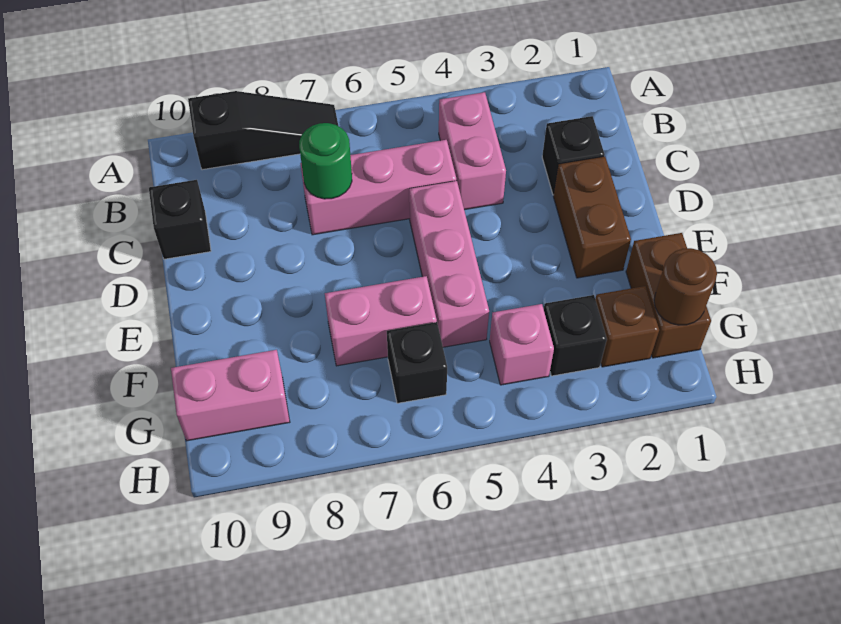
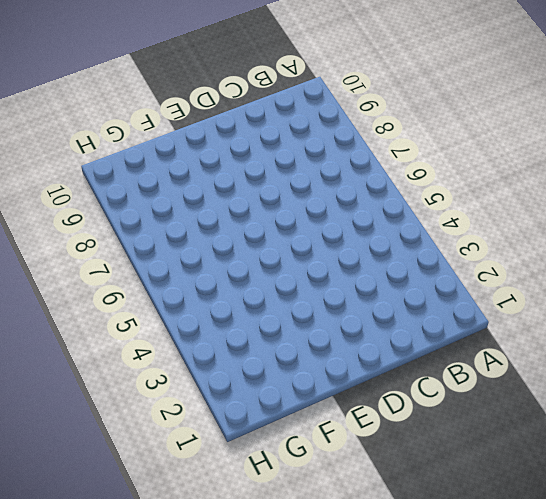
none -> black slope A7:A9 level 1 top 9
none -> pink brick B4:C4 level 1
none -> black brick C2 level 1

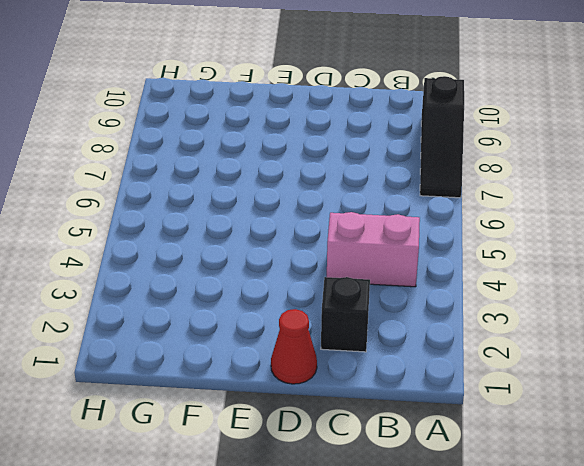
red cone D1 level 1 -> none
none -> pink brick C5:C7 level 1
none -> black brick C10 level 1
none -> brown brick D2:E2 level 1

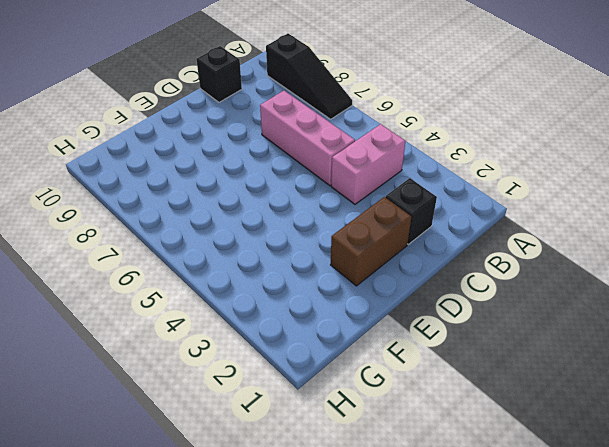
none -> pink brick D5:F5 level 1
none -> brown brick F1:G1 level 1
none -> pink brick F6:F7 level 1

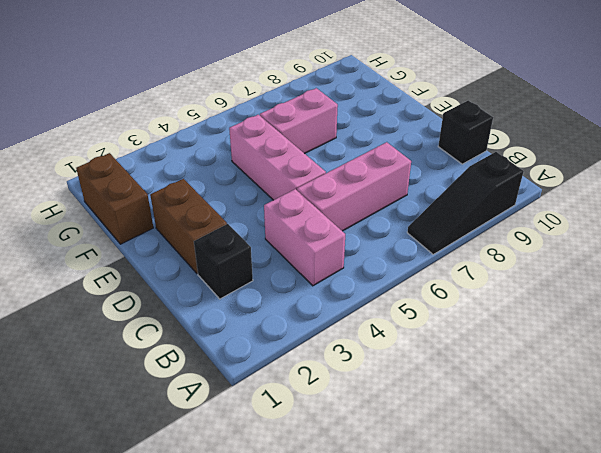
none -> brown brick G2 level 1
none -> black brick G3 level 1
none -> pink brick G4 level 1

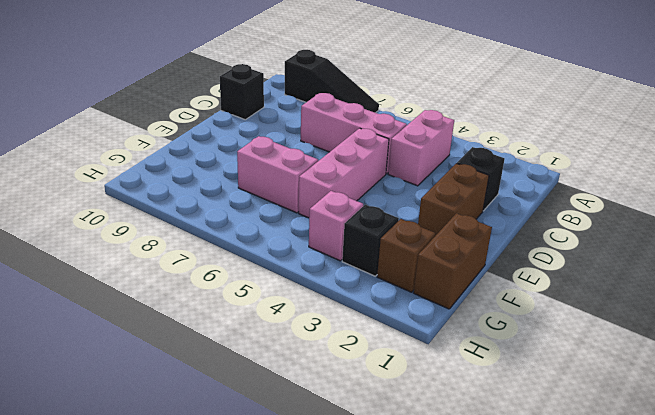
none -> black brick G6 level 1
none -> pink brick G9:G10 level 1
none -> green round brick C7 level 2

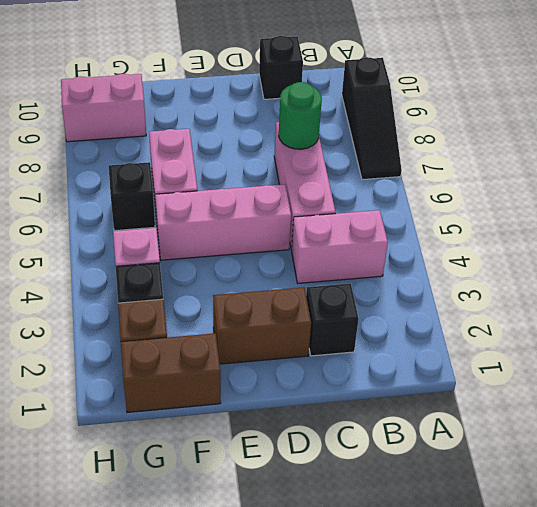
pink brick G9:H9 level 1 -> pink brick G9:G10 level 1
none -> brown round brick G1 level 2

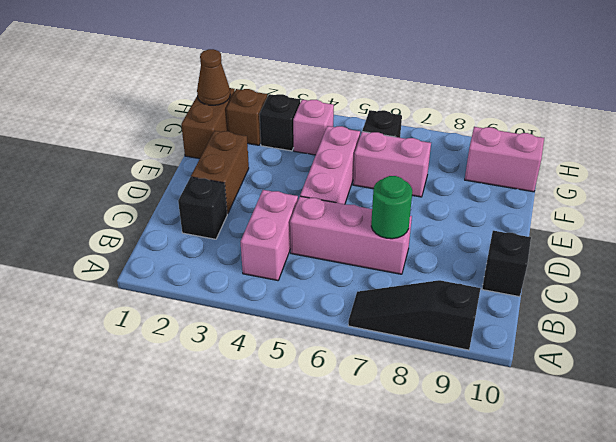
brown cone G1 level 2 -> brown round brick G1 level 2

